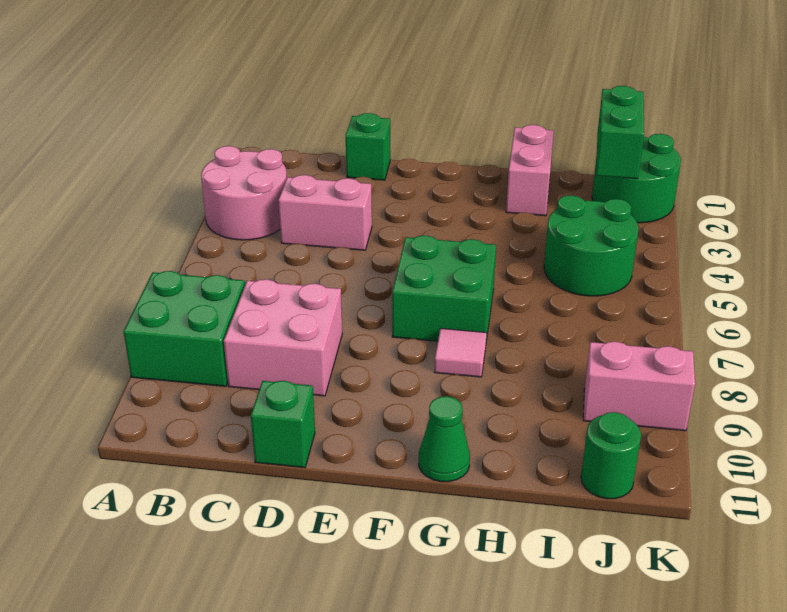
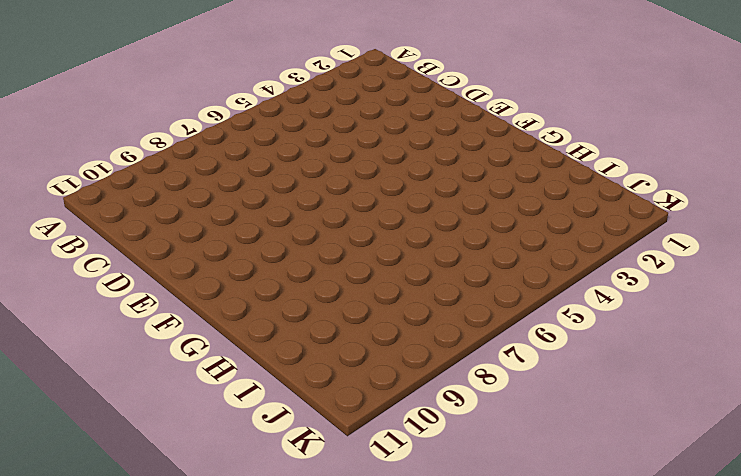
none -> pink round brick A3:B4 level 1
none -> green brick A8:B9 level 1
none -> pink brick C4:D4 level 1

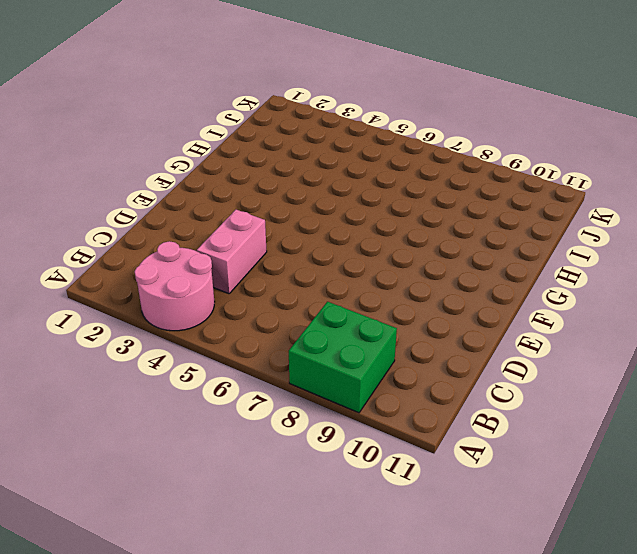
none -> pink brick C8:D9 level 1
none -> green brick D1 level 1
none -> green brick D11 level 1

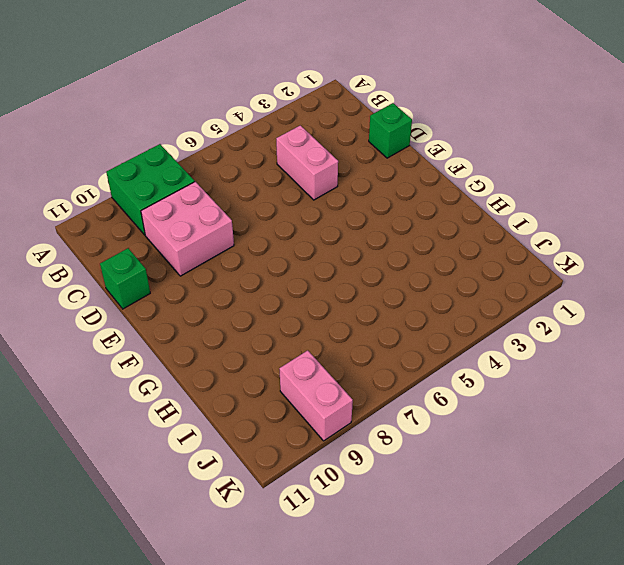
none -> pink round brick A3:B4 level 1
none -> green brick F6:G7 level 1
none -> pink tile G8 level 1

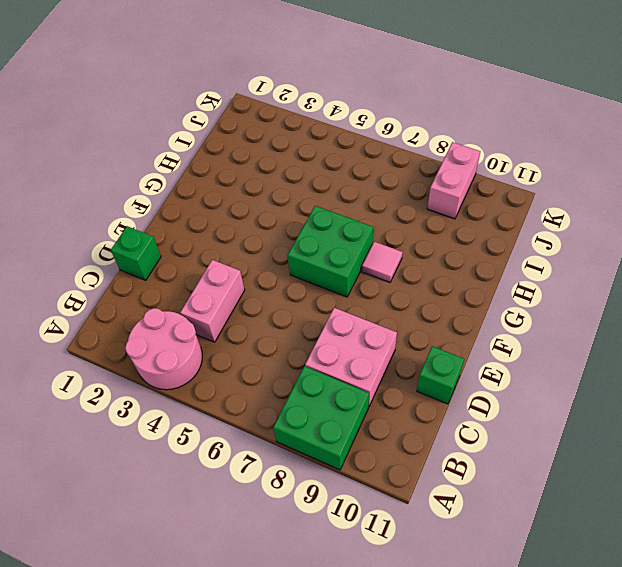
none -> green cone G11 level 1
none -> pink brick H1:H2 level 1
none -> green round brick I4:J5 level 1

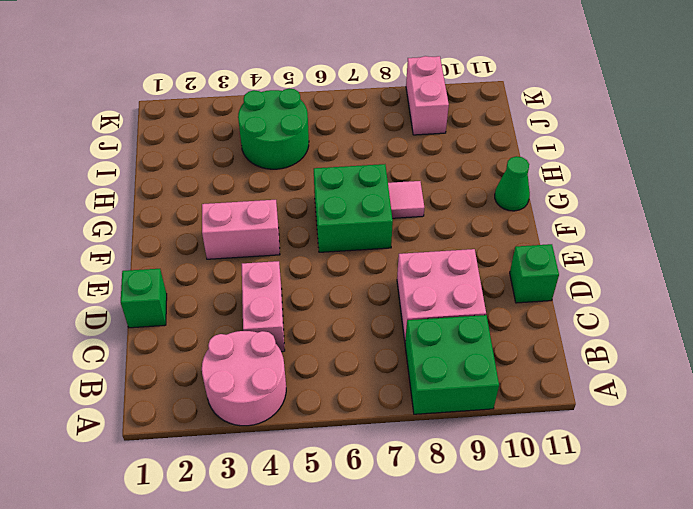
pink brick F3:F4 level 1 -> pink brick H1:H2 level 1
none -> green round brick J1:K2 level 1
none -> green round brick J11 level 1
none -> green brick J1:J2 level 2

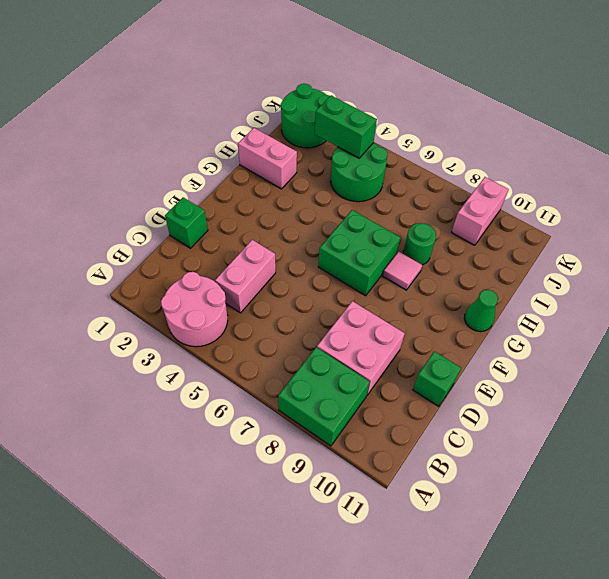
green round brick H8 level 1 -> green round brick J11 level 1
green brick J3:J4 level 2 -> green brick J1:J2 level 2

